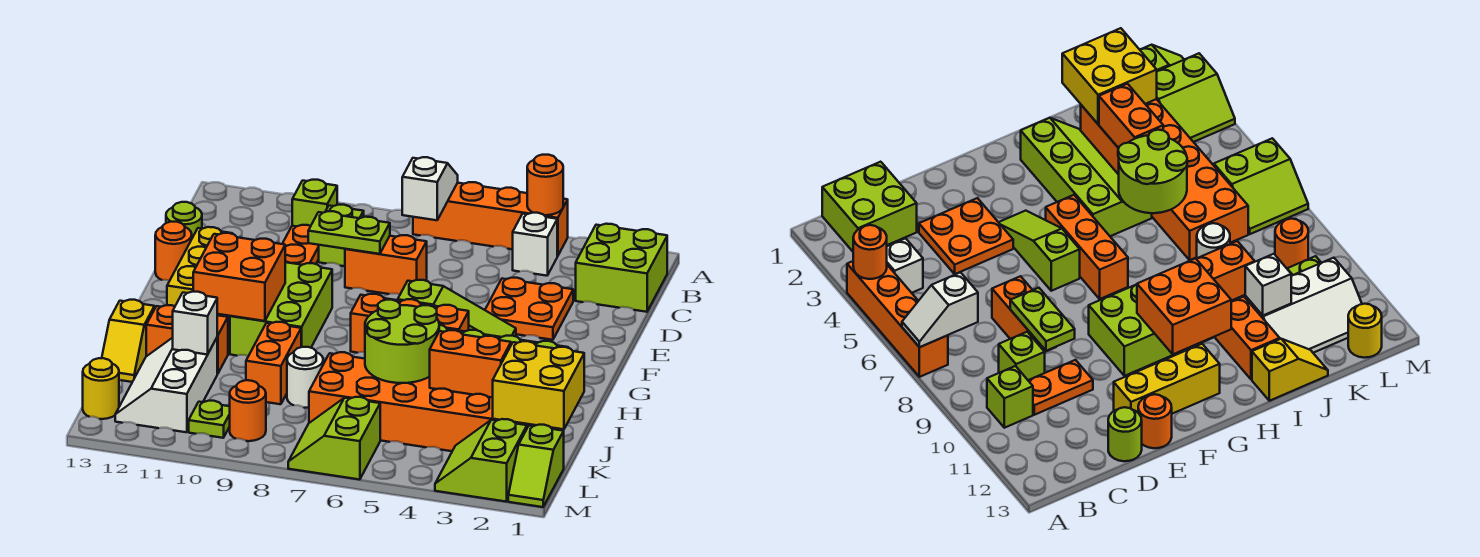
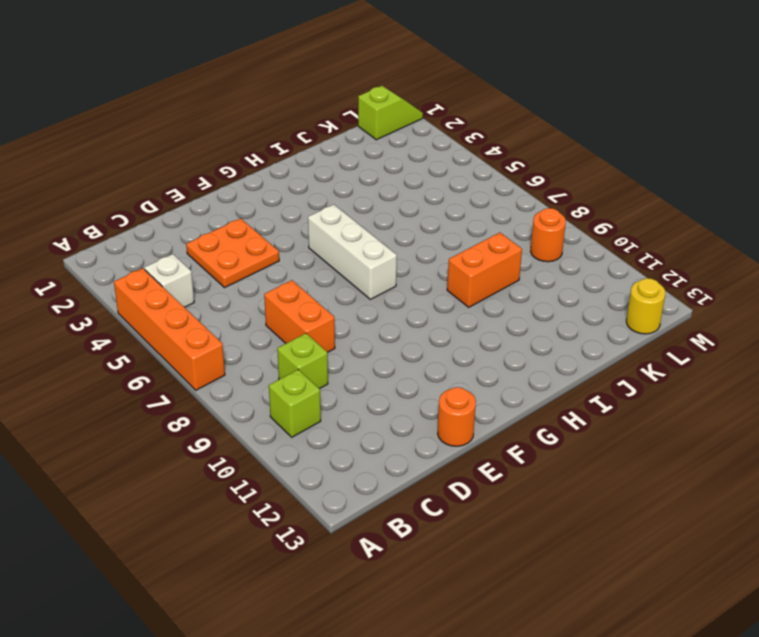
white brick G5:G7 level 1 -> orange brick G5:G7 level 1
none -> lime brick B1:C2 level 1
none -> orange plate C10:D10 level 1
none -> lime round brick D13 level 1
none -> yellow brick E12:G12 level 1

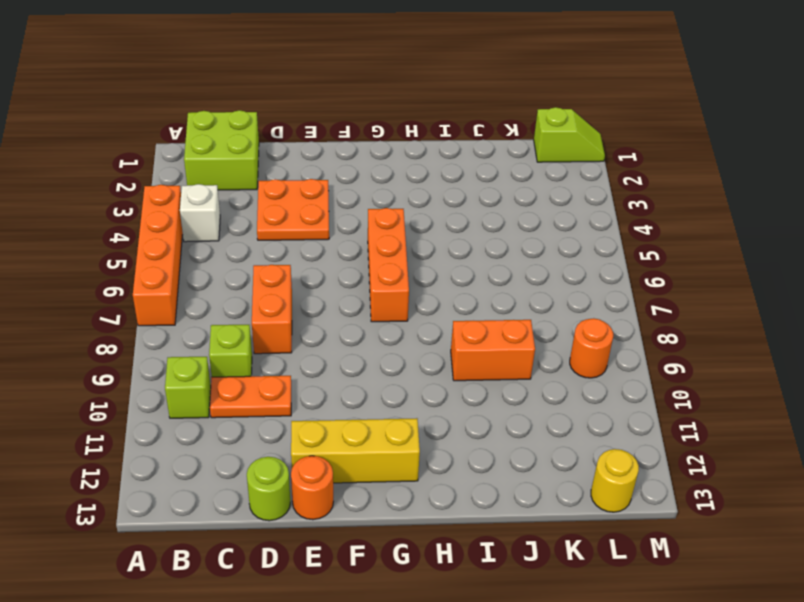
none -> lime slope F4:F6 level 1 top 6
none -> lime brick F9:H10 level 1
none -> lime slope H2:I5 level 1 top H
none -> orange brick I11:I12 level 1

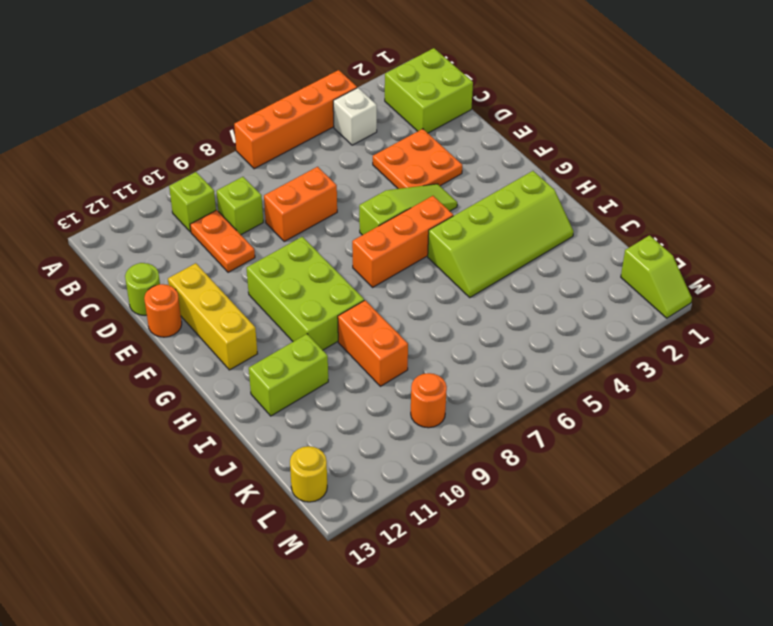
lime brick I11:I12 level 1 -> orange brick I11:I12 level 1
none -> yellow slope I13:J13 level 1 top I
none -> orange brick J2:K7 level 1
none -> white round brick J8 level 1
none -> white slope J11:L12 level 1 top 11

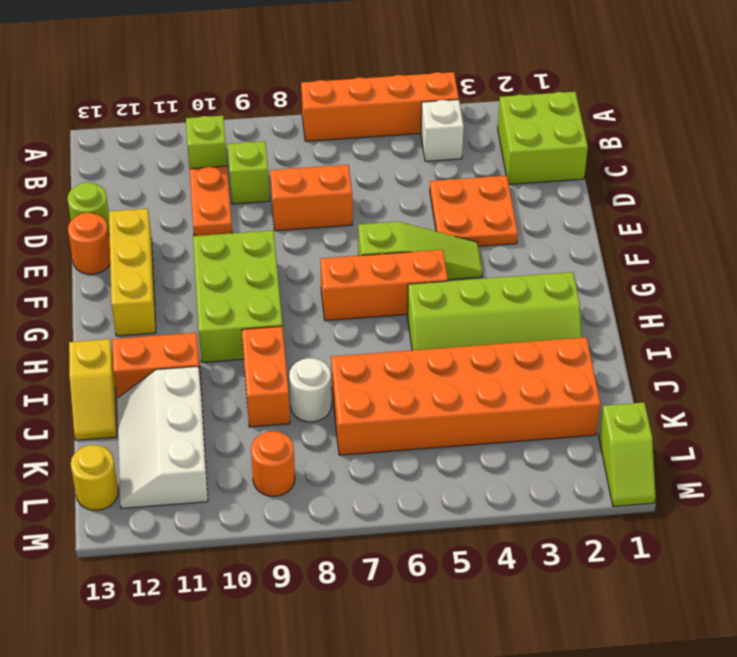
none -> lime slope L2:M3 level 1 top 2
none -> lime slope L6:M7 level 1 top 6
none -> lime plate L10 level 1
none -> orange round brick A4 level 2

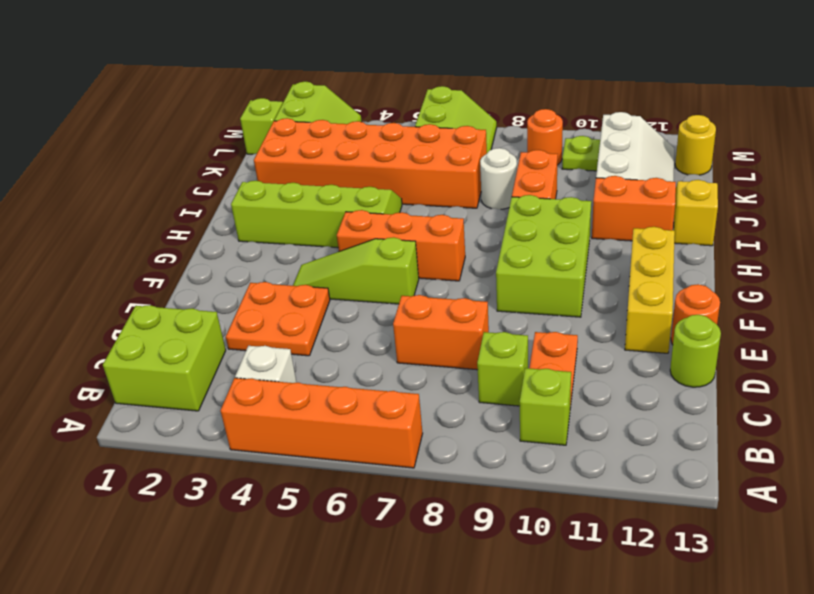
none -> orange round brick A4 level 2
none -> white slope A7:B7 level 2 top B
none -> lime plate D8:D9 level 2
none -> orange brick G10:H11 level 2

